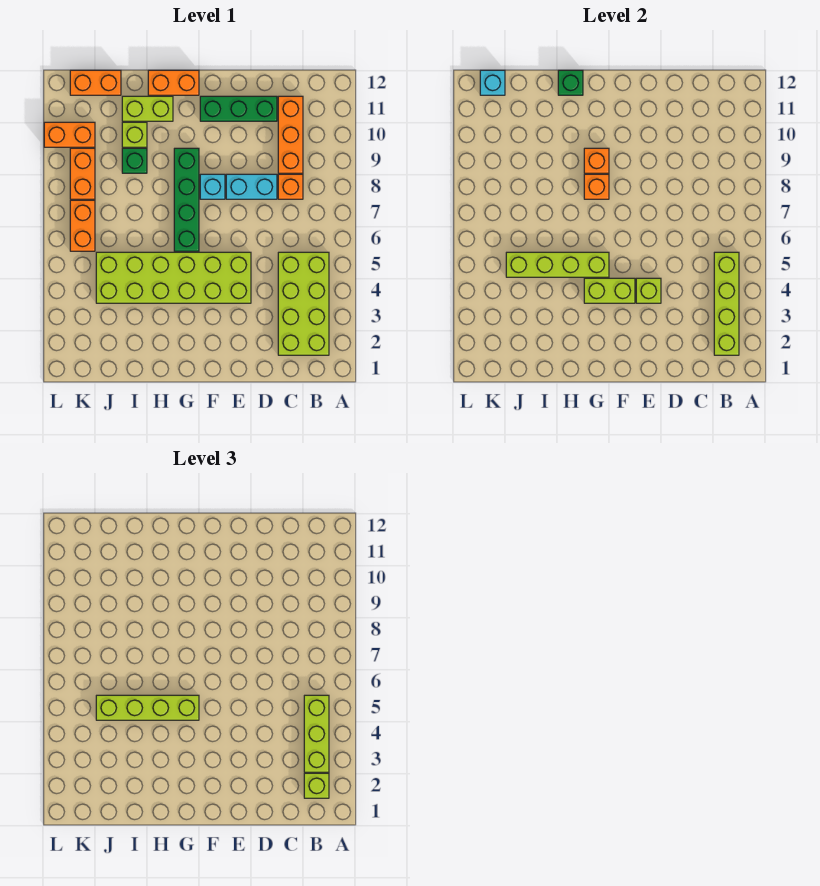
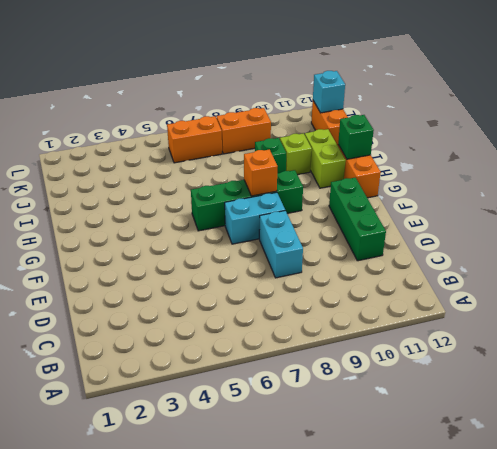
cyan brick F7:F8 level 1 -> cyan brick F8 level 1
none -> lime brick B2:C5 level 1
none -> orange brick C8 level 1
none -> orange brick C9:C11 level 1

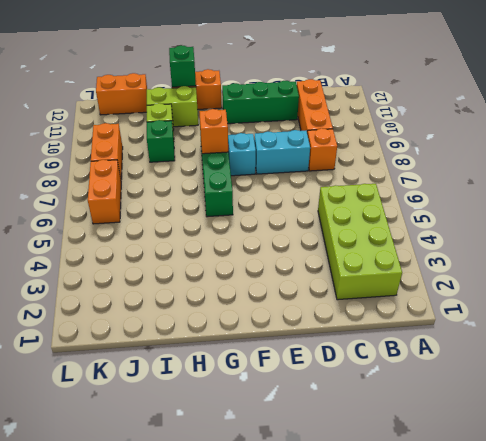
none -> lime brick E4:J5 level 1
none -> orange brick K10:L10 level 1
none -> lime brick B2:B5 level 2

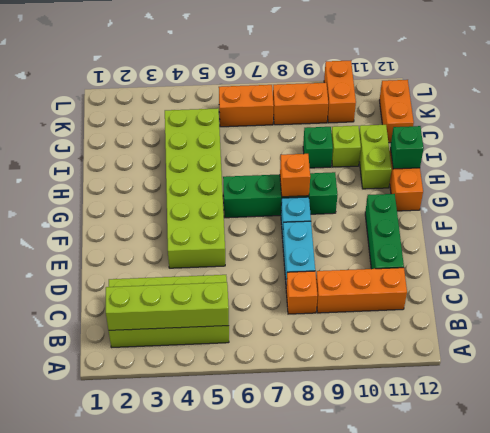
none -> lime brick E4 level 2
none -> lime brick F4:G4 level 2
none -> lime brick G5:J5 level 2

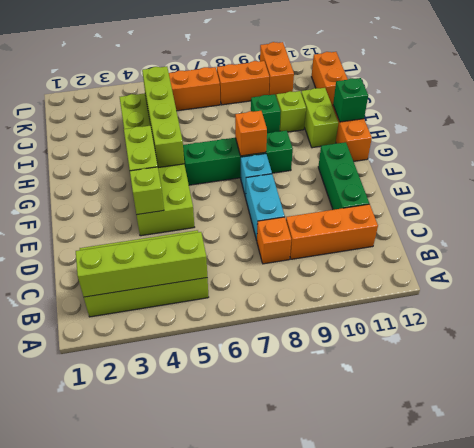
none -> orange brick G9 level 2
none -> cyan brick K12 level 2
none -> lime brick B2 level 3

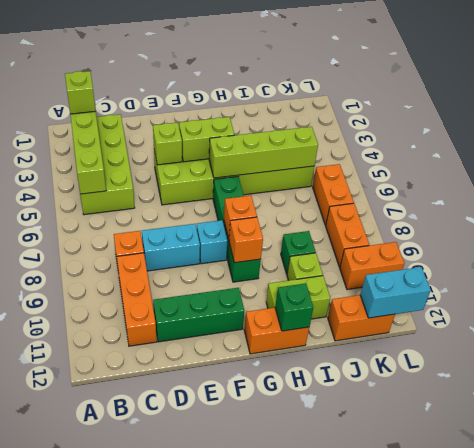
cyan brick K12:L12 level 2 -> cyan brick K12 level 2
none -> lime brick B3:B5 level 3
none -> lime brick G5:J5 level 3

